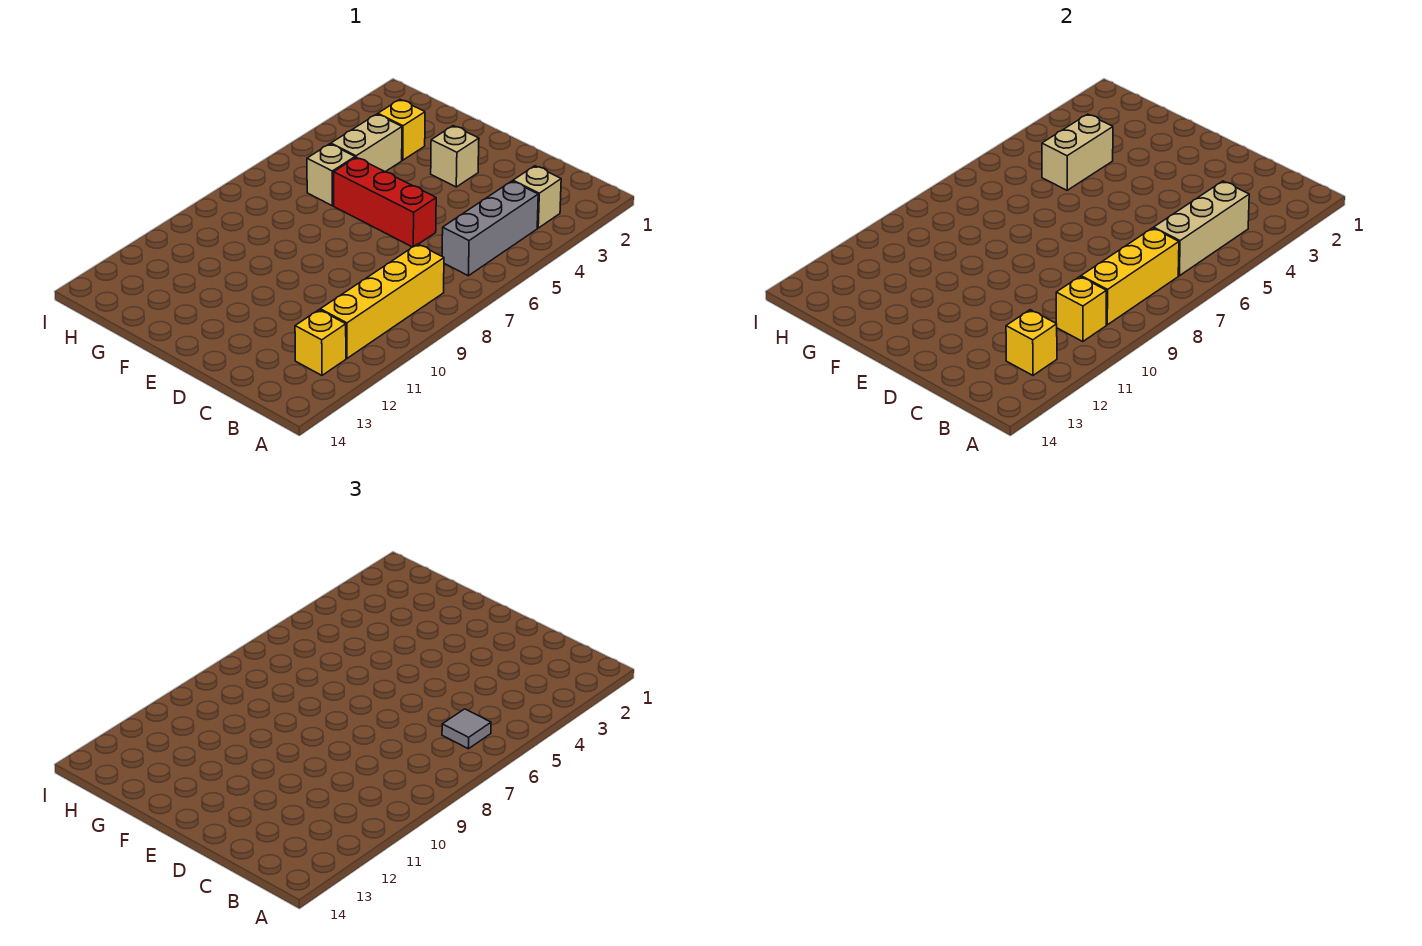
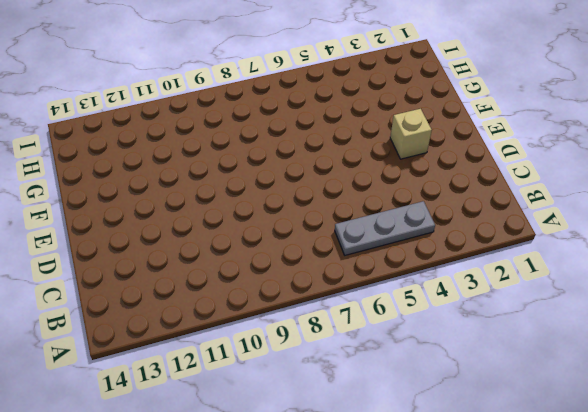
grey plate B4:B6 level 1 -> grey brick B4:B6 level 1
none -> tan brick B3 level 1
none -> yellow brick B8:B11 level 1
none -> yellow brick B12 level 1

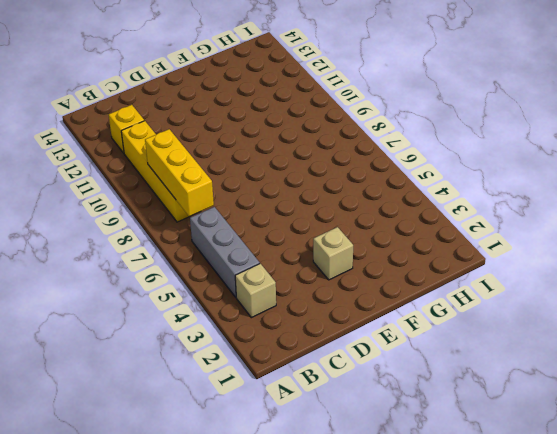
none -> red brick D6:F6 level 1
none -> yellow brick G3 level 1
none -> tan brick G4:G5 level 1

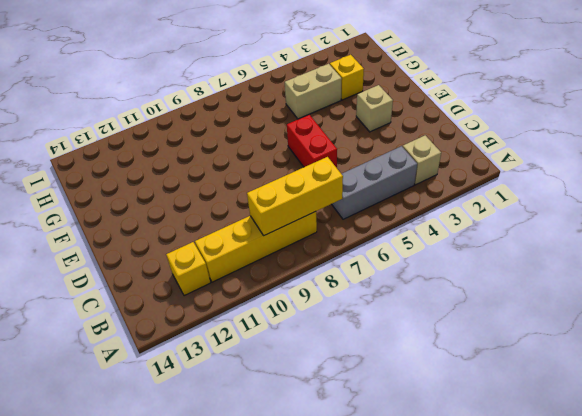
red brick D6:E6 level 1 -> red brick D6:F6 level 1
none -> tan brick G6 level 1
none -> tan brick B4:B6 level 2
none -> yellow brick B10 level 2

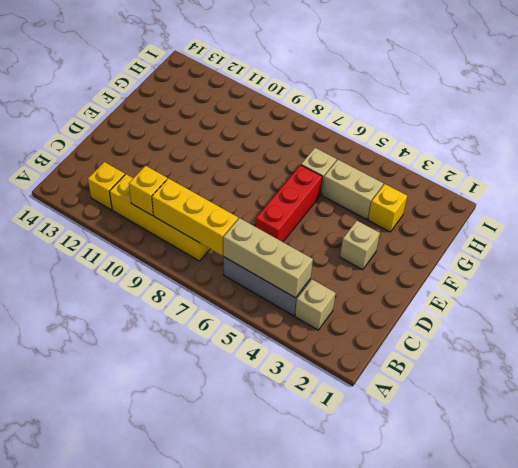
none -> yellow brick B12 level 2
none -> tan brick G4:G5 level 2
none -> grey tile B6 level 3

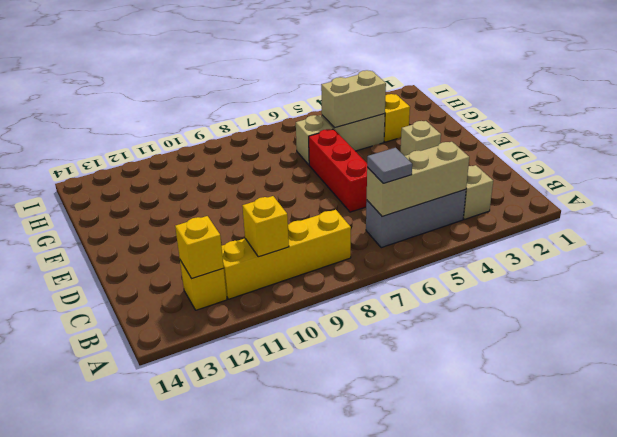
none -> yellow brick B7:B9 level 2

